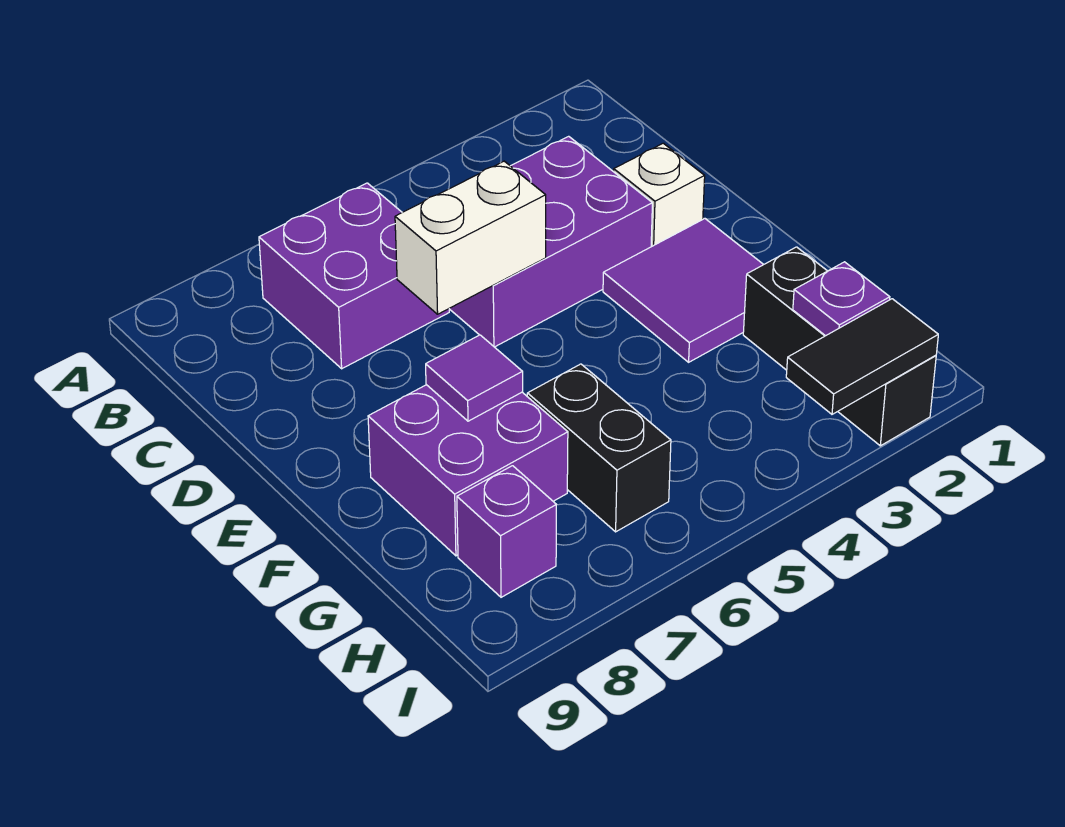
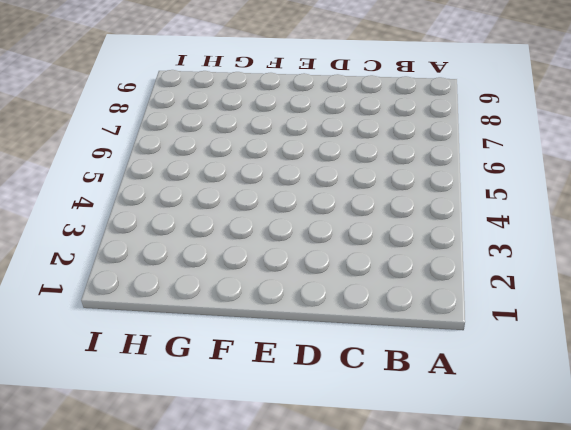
none -> purple brick B6:C7 level 1
none -> purple brick C3:D5 level 1
none -> white brick D2 level 1

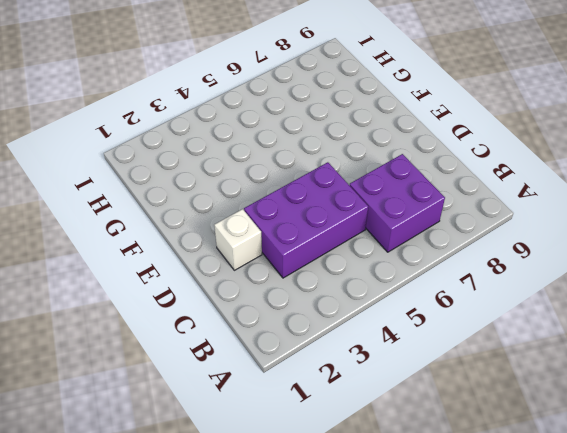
none -> purple tile E2:F3 level 1
none -> purple brick F7:G8 level 1
none -> black brick G2:I2 level 1

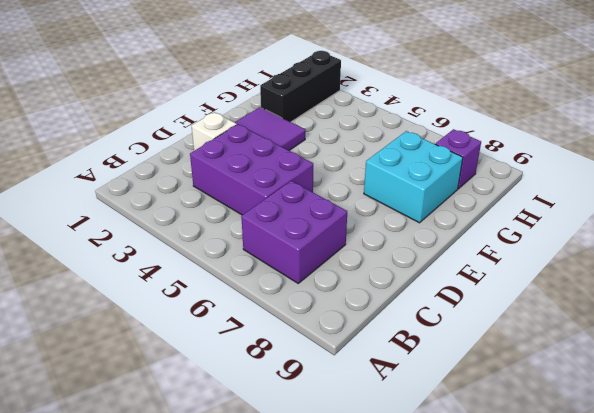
cyan brick F7:G8 level 1 -> purple brick F7:G8 level 1
none -> black brick G6:H6 level 1
none -> white brick D5:D6 level 2
none -> purple tile F7 level 2

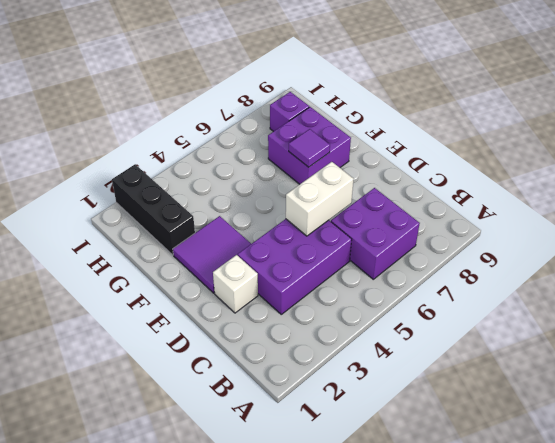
none -> black brick G6:H6 level 1
none -> purple plate H2 level 2
none -> black tile I2:I3 level 2

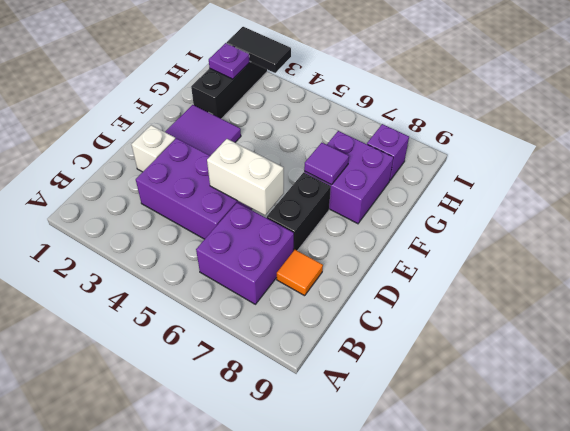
orange tile C8 level 1 -> none
black brick D7:E7 level 1 -> black brick G6:H6 level 1

